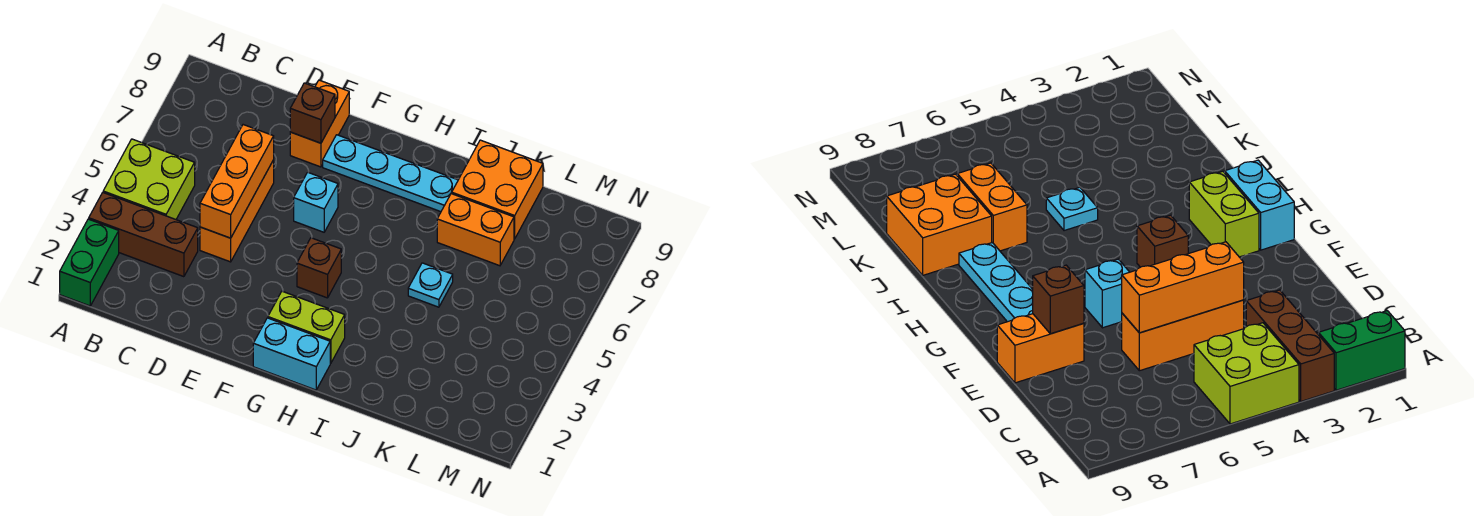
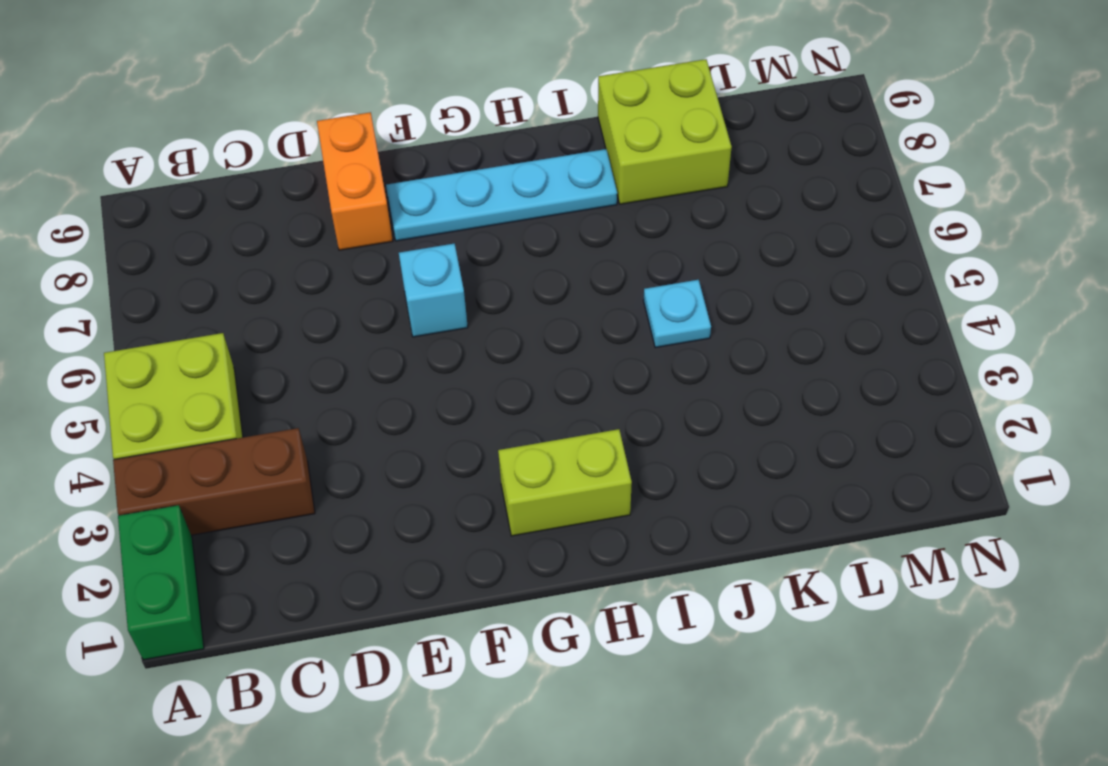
lime brick J8:K9 level 1 -> orange brick J8:K9 level 1
none -> orange brick D4:D6 level 1
none -> cyan brick G1:H1 level 1
none -> brown brick G4 level 1

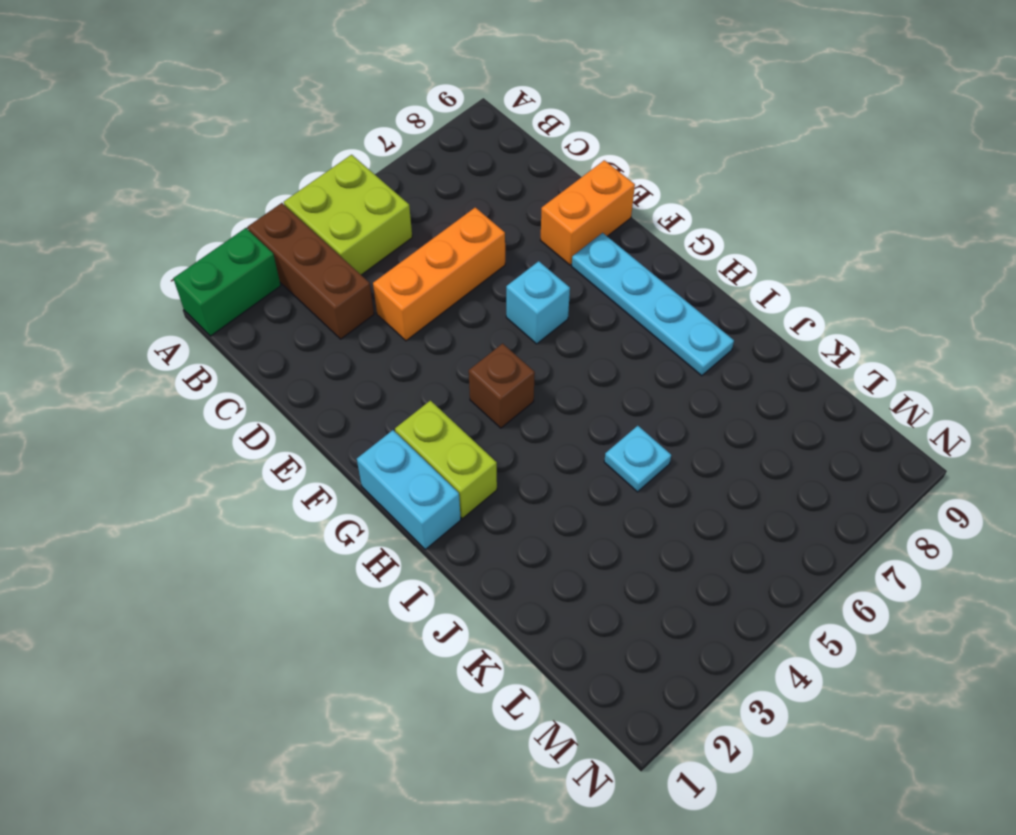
none -> orange brick J7:K7 level 1
none -> orange brick J8:K9 level 1
none -> orange brick D4:D6 level 2

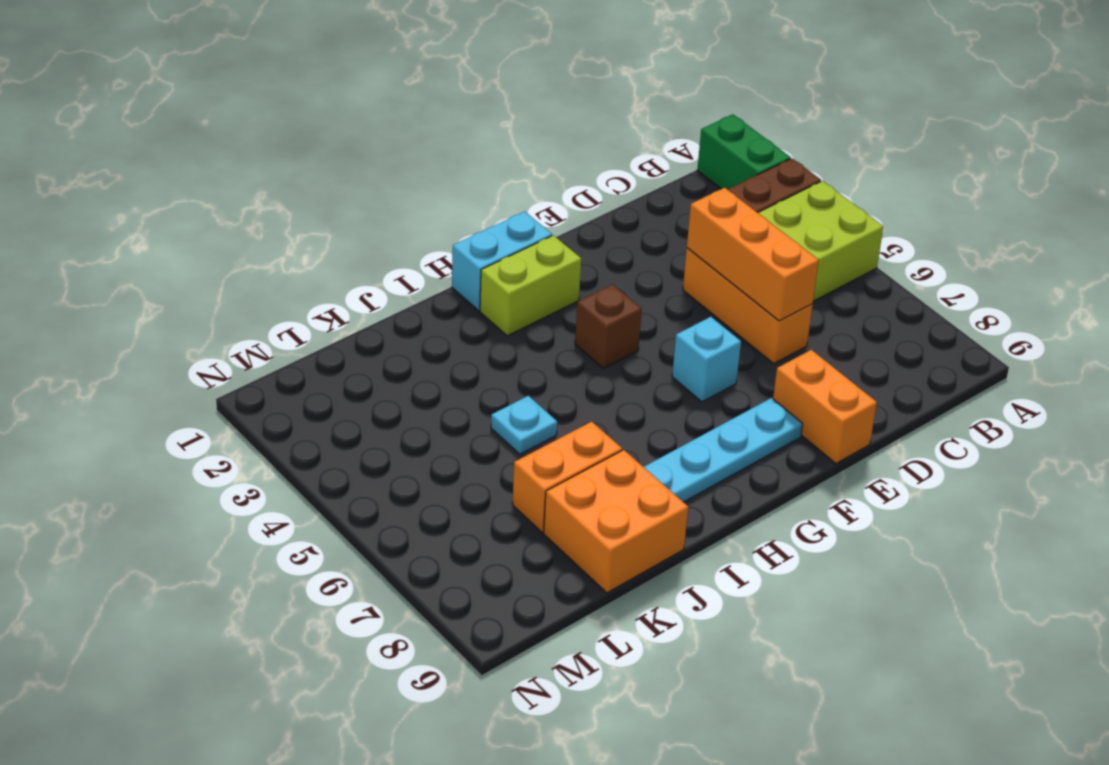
none -> brown brick E8 level 2

